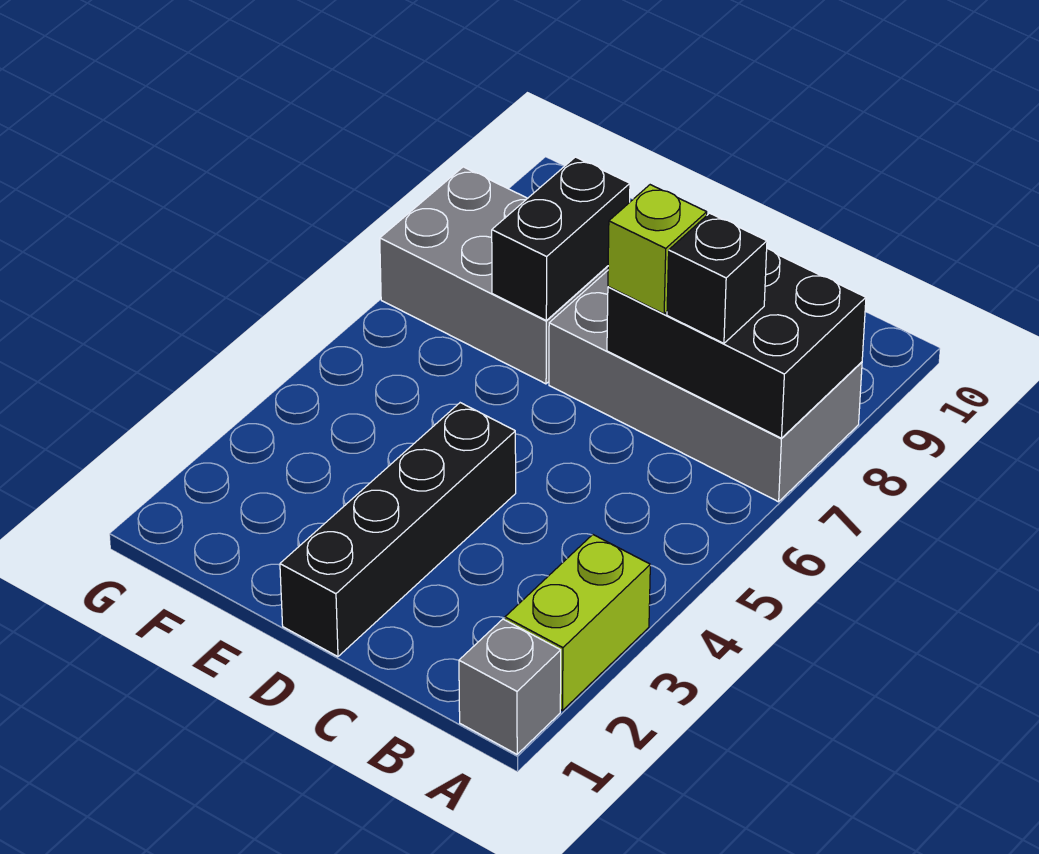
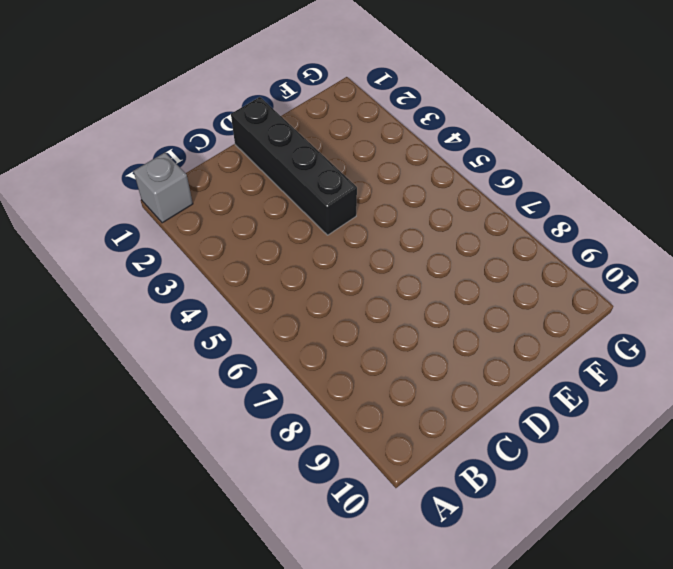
none -> lime brick A2:A3 level 1
none -> grey brick A7:D8 level 1

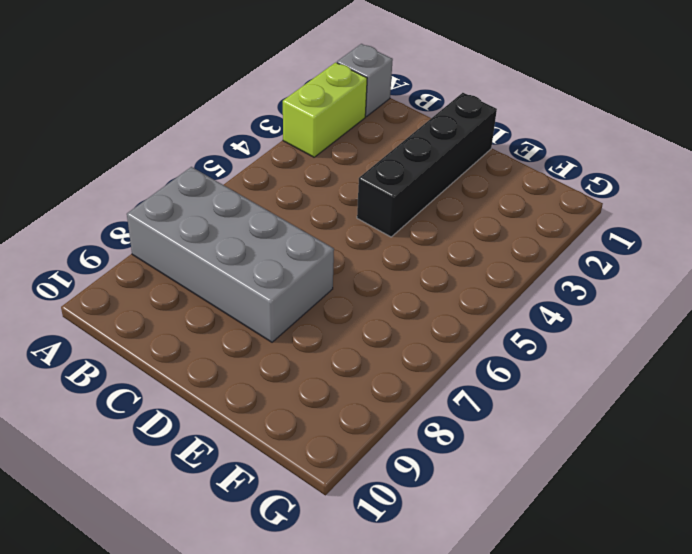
none -> grey brick E7:G8 level 1
none -> black brick A7:C8 level 2

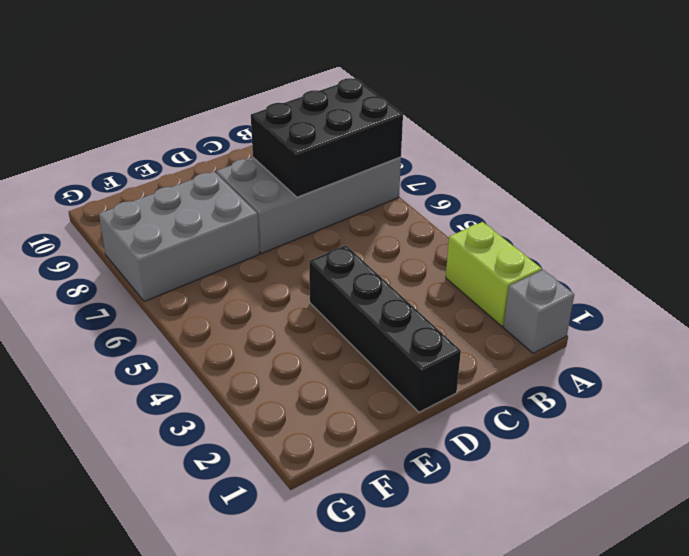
none -> black brick E7:E8 level 2
none -> black brick B7 level 3

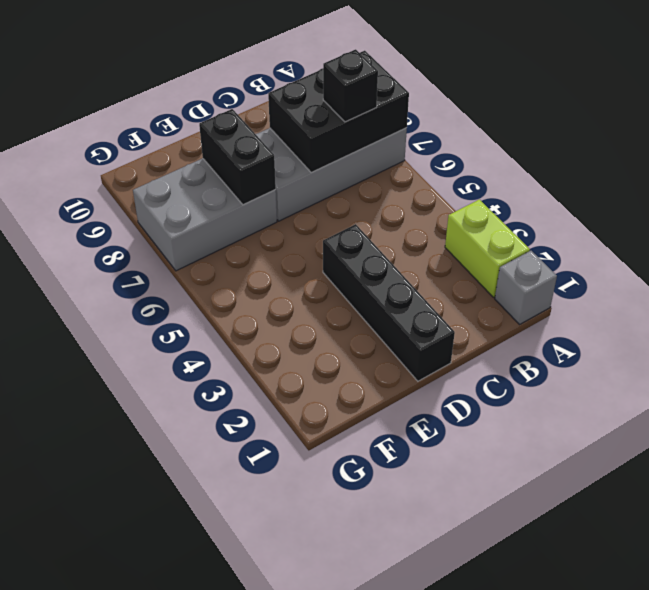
none -> lime brick C7 level 3

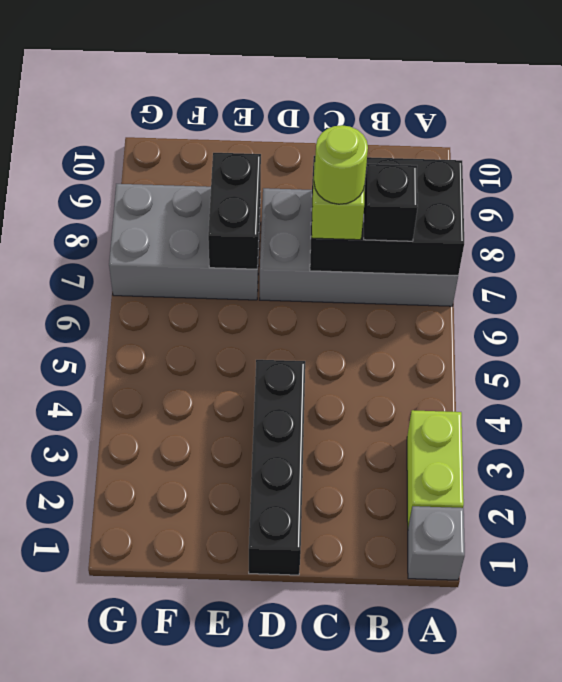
lime round brick C7 level 4 -> none

